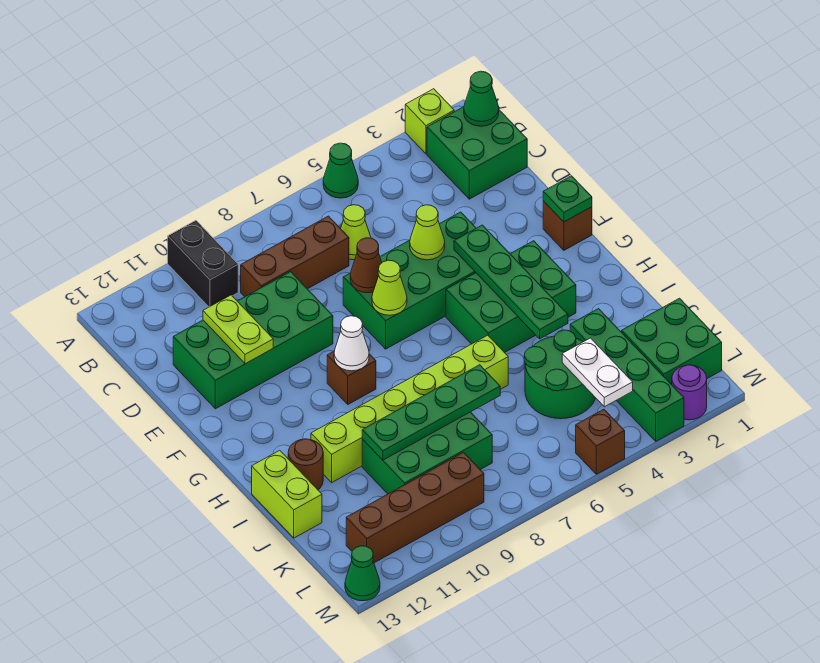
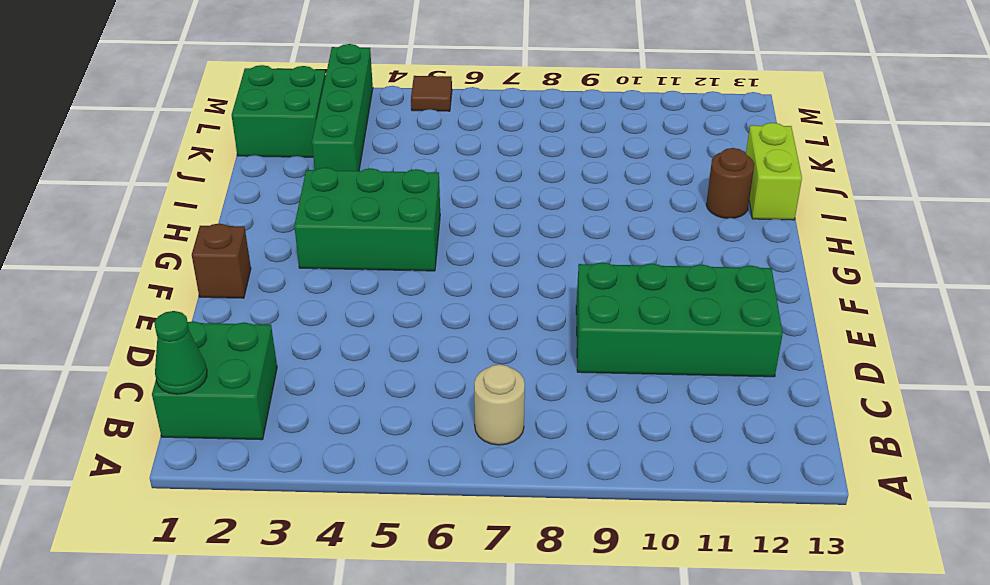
tan round brick B7 level 1 -> none
brown tile M5 level 1 -> brown brick M5 level 1
none -> lime brick A2 level 1
none -> green cone A5 level 1
none -> black brick A10:B10 level 1
none -> lime cone C6 level 1

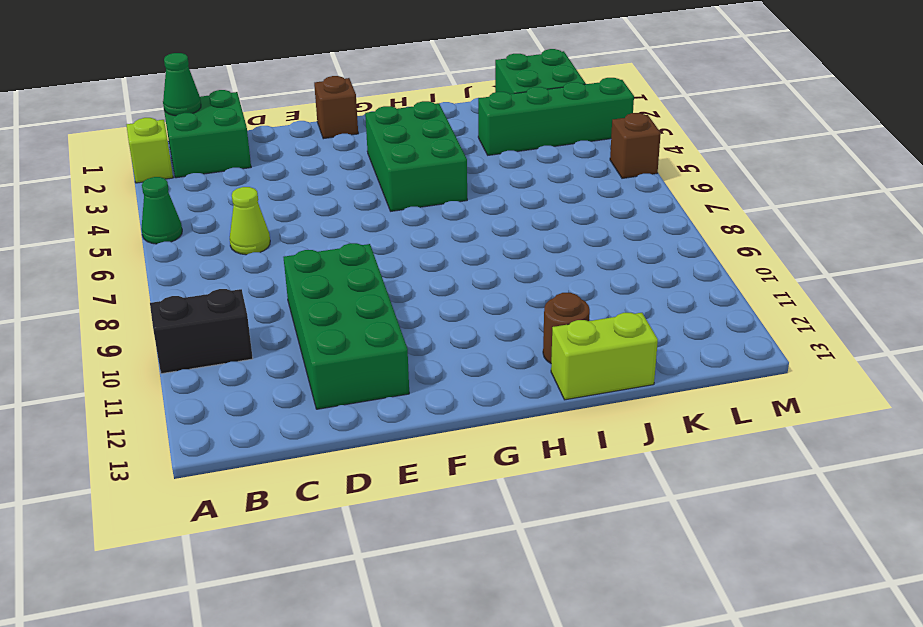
none -> brown brick C7:C9 level 1
none -> green brick E4:F7 level 1
none -> brown brick G9 level 1
none -> lime brick I6:I11 level 1

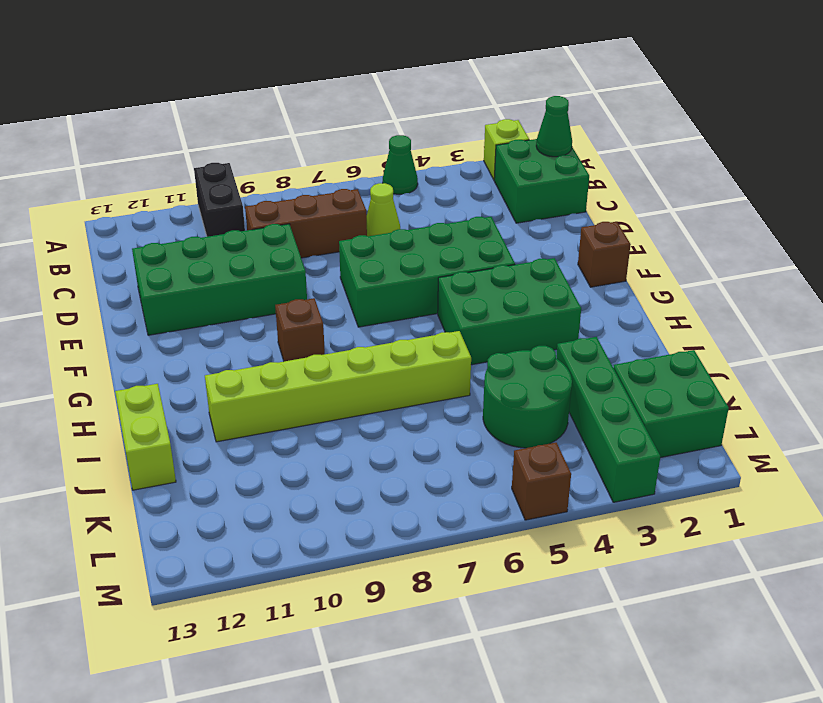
none -> brown round brick I12 level 1
none -> green brick J8:K10 level 1
none -> brown brick L9:L12 level 1
none -> purple round brick M2 level 1

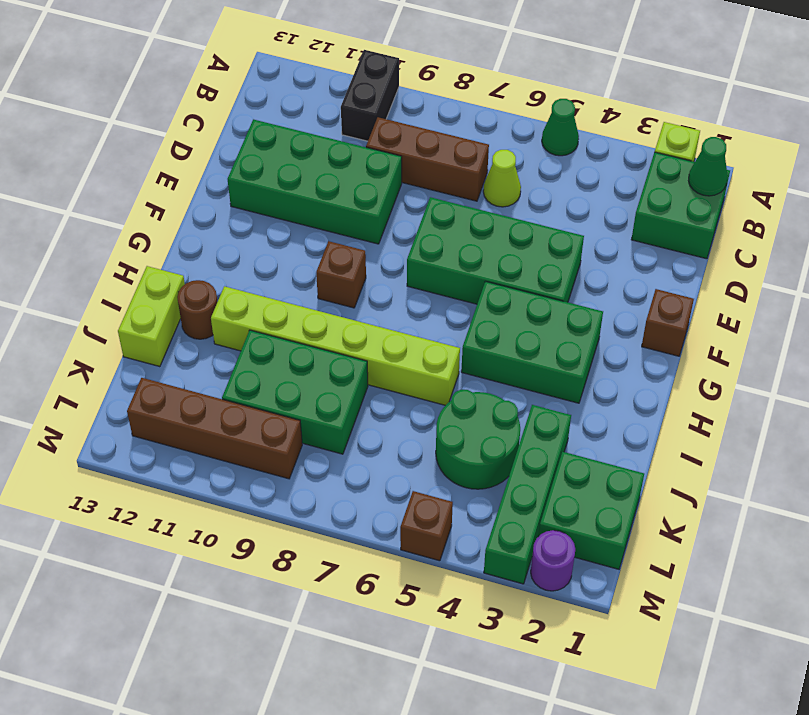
none -> green cone M13 level 1
none -> lime plate D11:E11 level 2
none -> lime cone E5 level 2
none -> brown cone E7 level 2

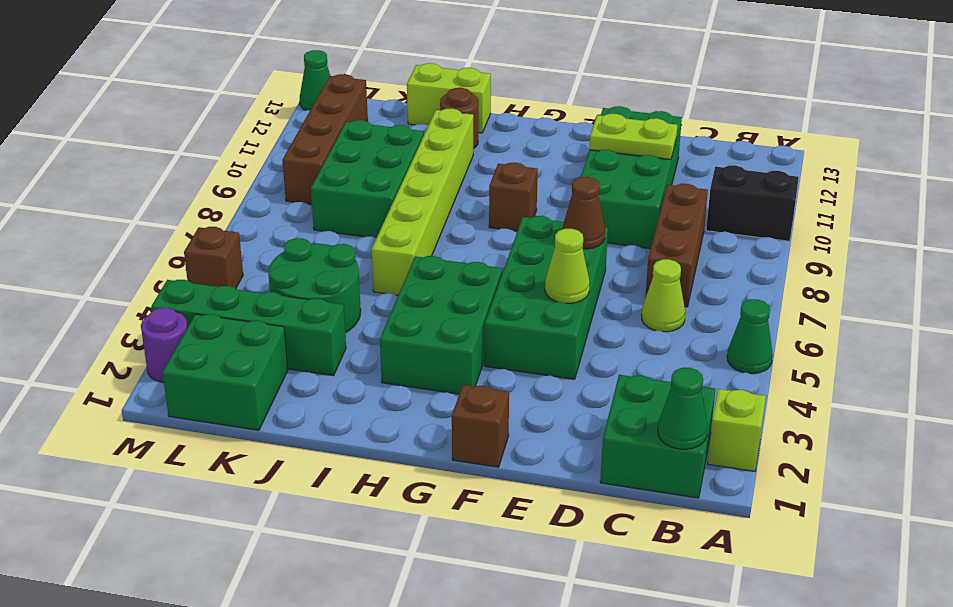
none -> green plate F1 level 2
none -> green plate F4:I4 level 2
none -> lime cone F7 level 2
none -> white cone G9 level 2

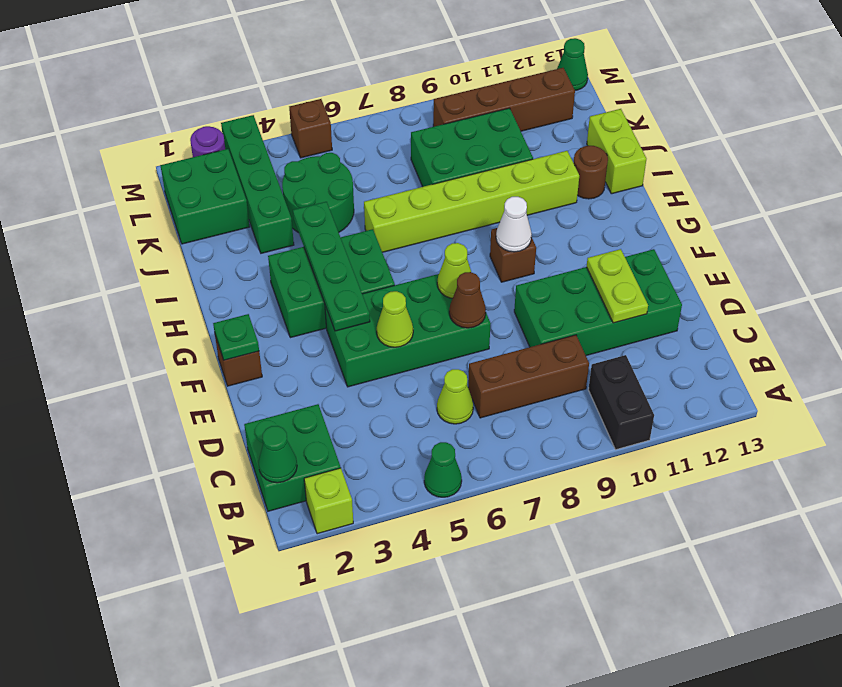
none -> green plate J7:J10 level 2
none -> white plate K4:L4 level 2

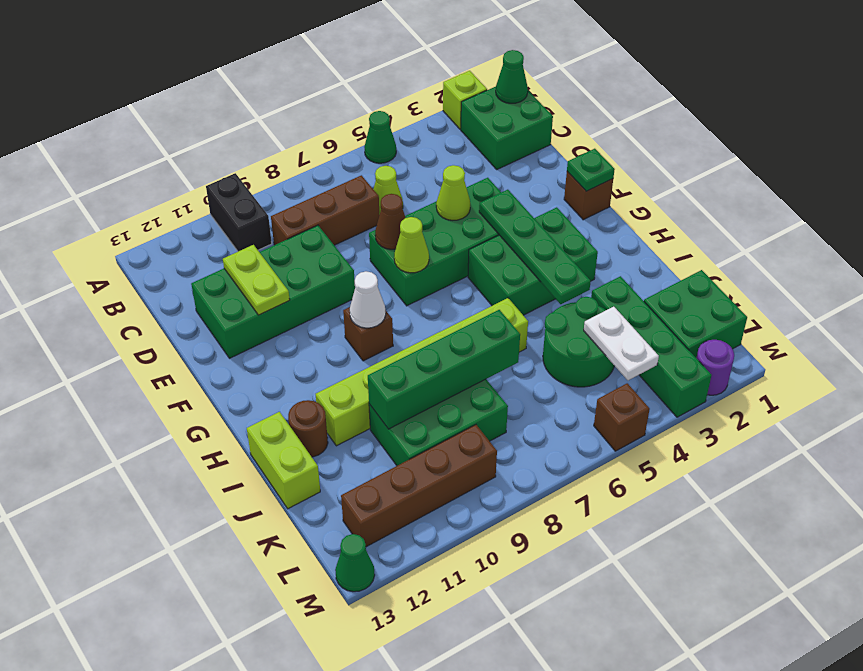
green brick J7:J10 level 2 -> green plate J7:J10 level 2

